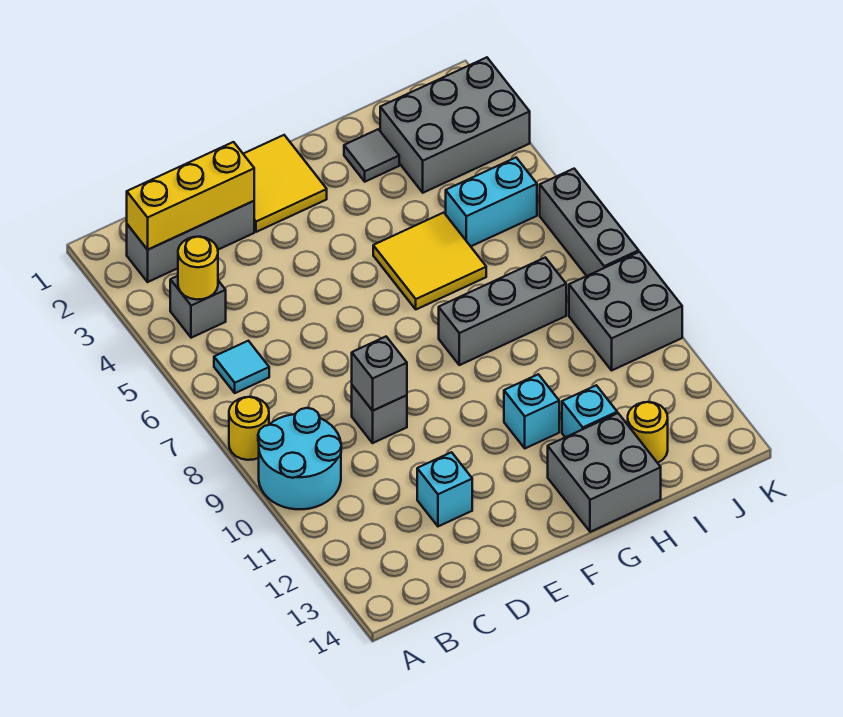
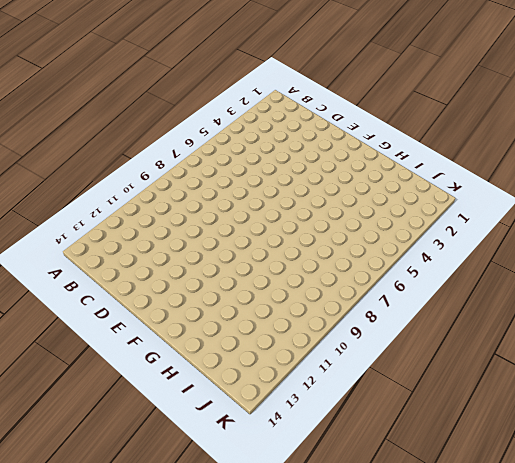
none -> yellow round brick A8 level 1
none -> cyan round brick A9:B10 level 1
none -> grey brick B2:D2 level 1

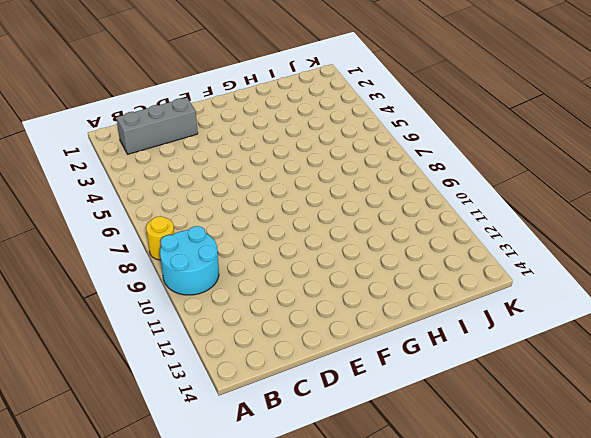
none -> grey brick B4 level 1
none -> cyan tile B6 level 1
none -> grey brick D9 level 1

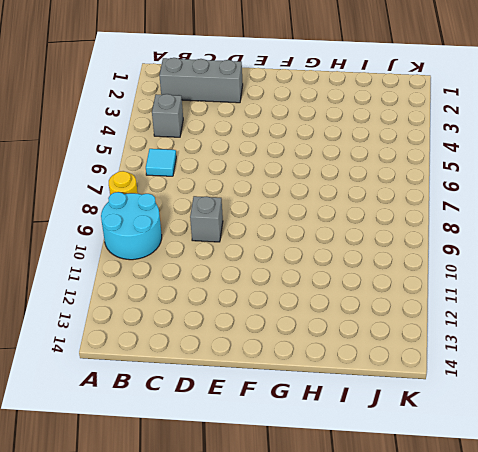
none -> cyan brick D12 level 1
none -> yellow tile E1:F2 level 1
none -> yellow tile G5:H6 level 1

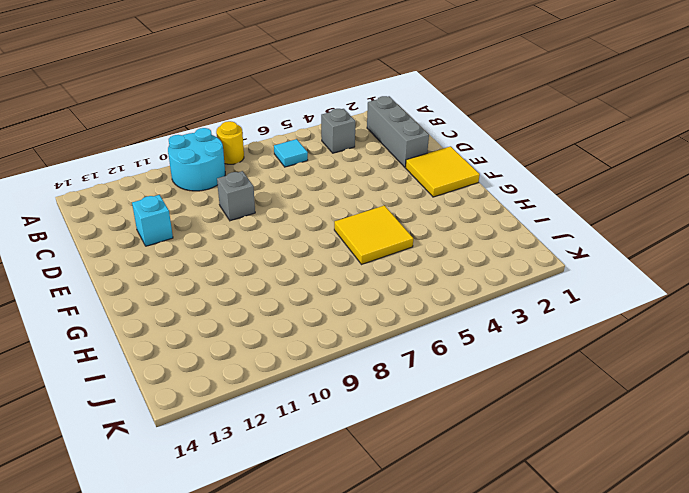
none -> grey brick G8:I8 level 1
none -> cyan brick G11 level 1
none -> grey brick G13:H14 level 1

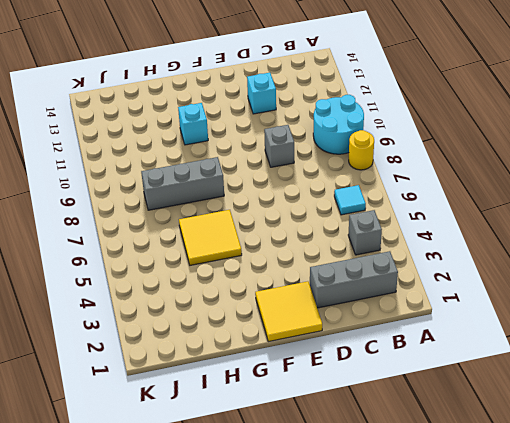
none -> grey brick G13:H14 level 1
none -> grey tile H2 level 1
none -> cyan brick H12 level 1

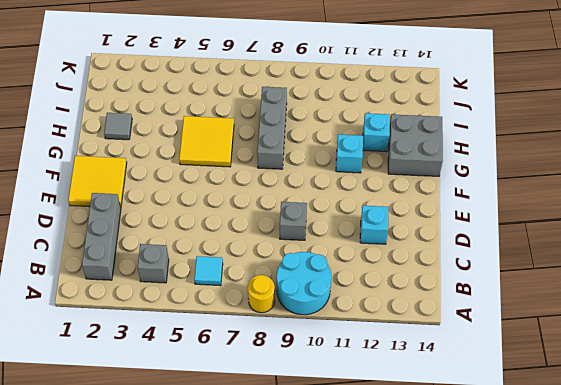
none -> grey brick I2:K3 level 1
none -> cyan brick I5:J5 level 1
none -> yellow round brick I13 level 1

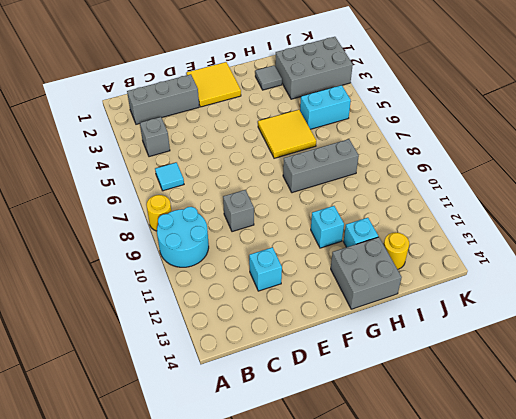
none -> grey brick J9:K10 level 1
none -> grey brick K6:K8 level 1
none -> yellow brick B2:D2 level 2

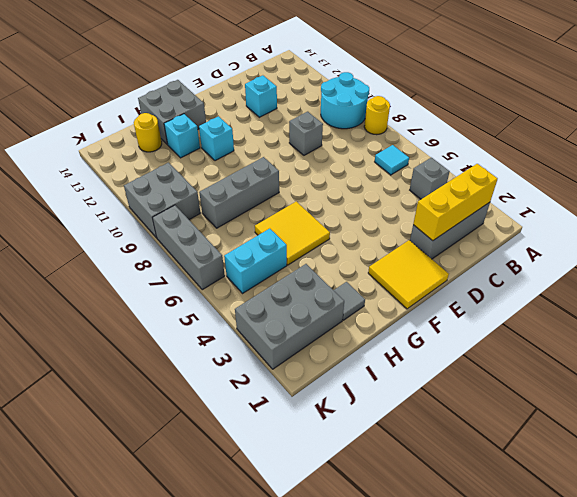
none -> yellow round brick B4 level 2
none -> grey brick D9 level 2

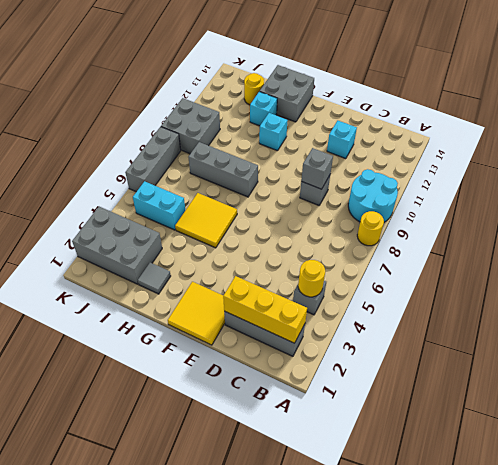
none -> cyan tile B6 level 1

